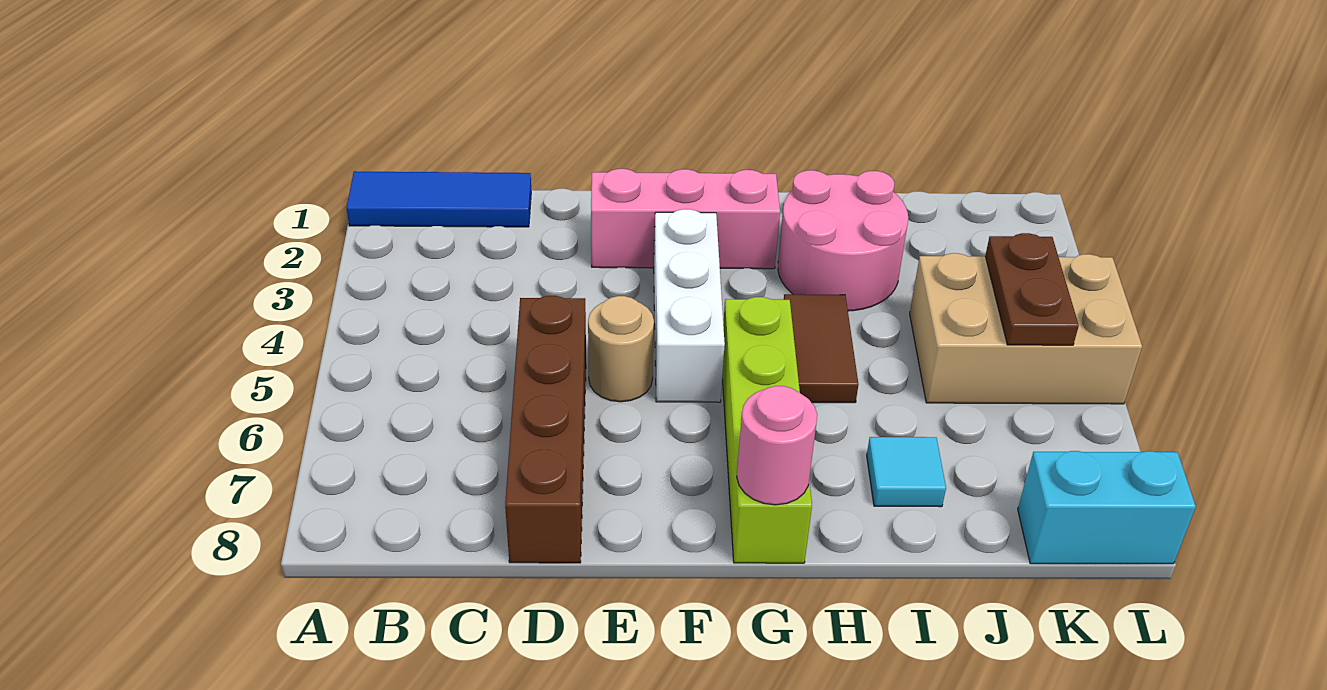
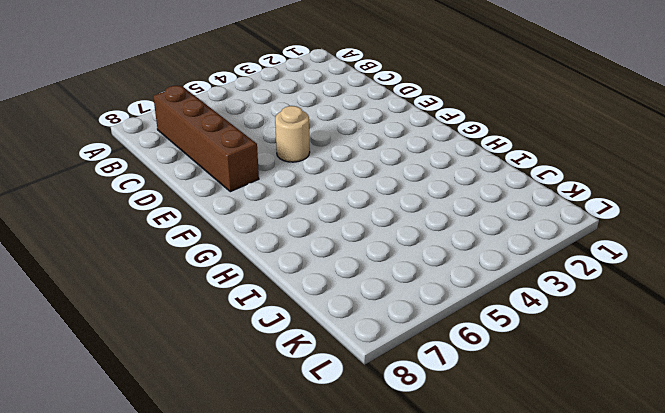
brown brick B7:E7 level 1 -> brown brick D5:D8 level 1
none -> blue tile A1:C1 level 1
none -> pink brick E2:G2 level 1
none -> white brick F3:F5 level 1

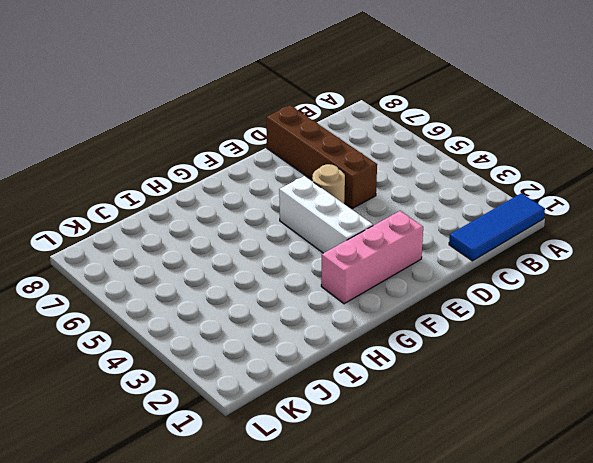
none -> lime brick G5:G8 level 1
none -> pink round brick H2:I3 level 1
none -> brown tile H4:H5 level 1

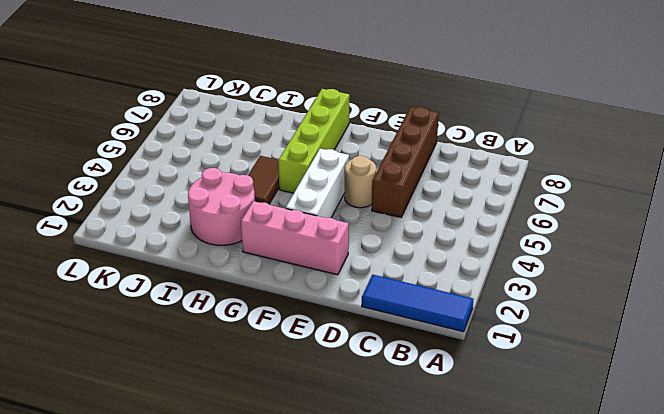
none -> cyan tile I7 level 1
none -> tan brick J4:L5 level 1
none -> cyan brick K8:L8 level 1

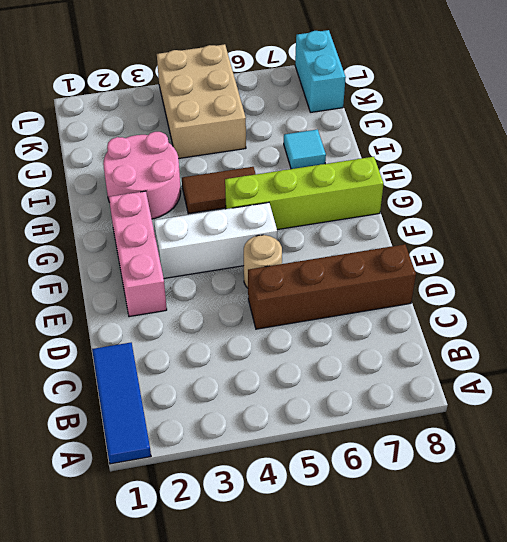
none -> pink round brick G8 level 2
none -> brown plate K4:K5 level 2

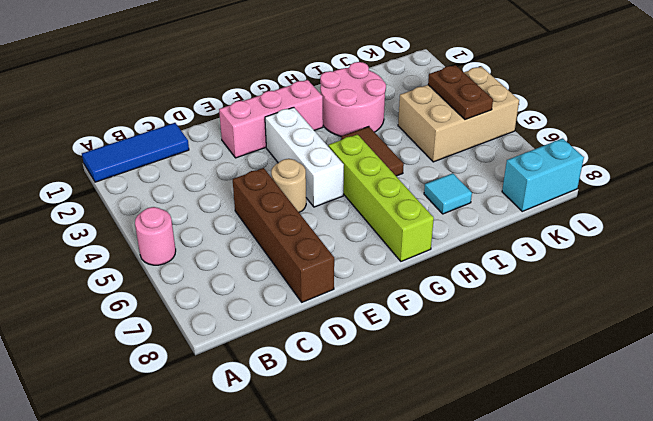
pink round brick A5 level 1 -> pink round brick G8 level 2

